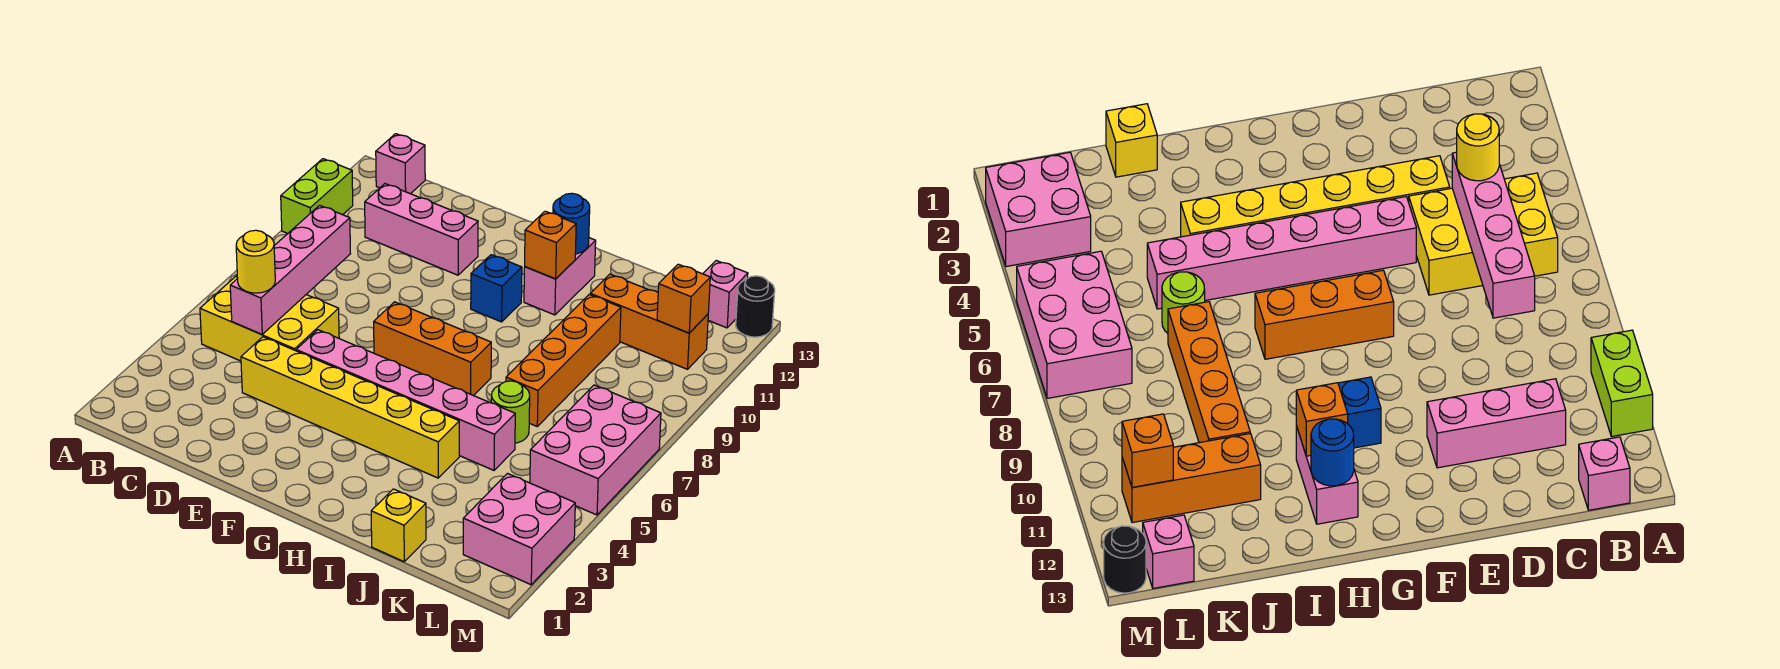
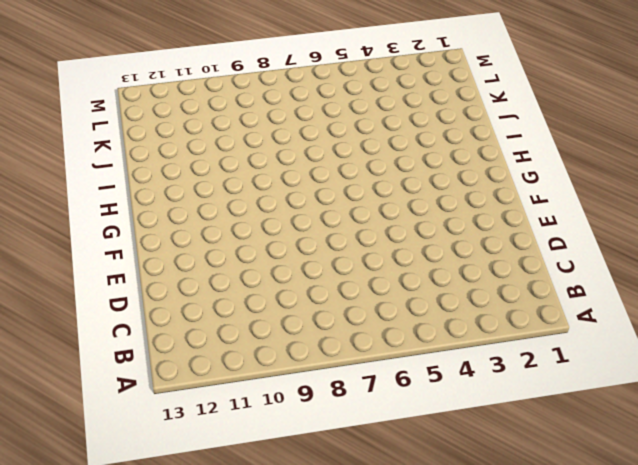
none -> lime brick A10:A11 level 1
none -> yellow brick B5:D6 level 1
none -> pink brick B13 level 1

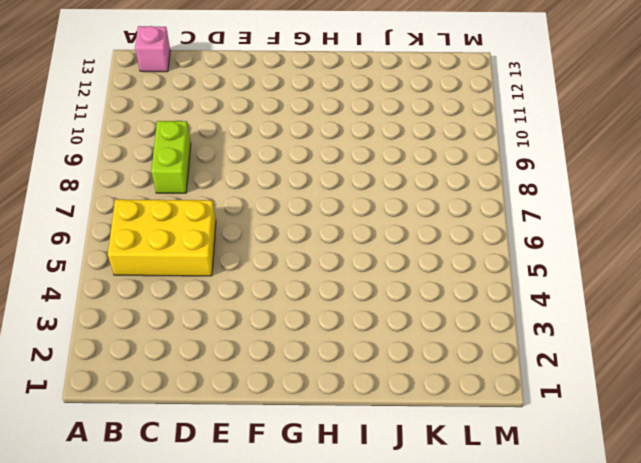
lime brick C8:C9 level 1 -> lime brick A10:A11 level 1
none -> pink brick C11:E11 level 1
none -> yellow brick D4:I4 level 1
none -> pink brick E5:J5 level 1

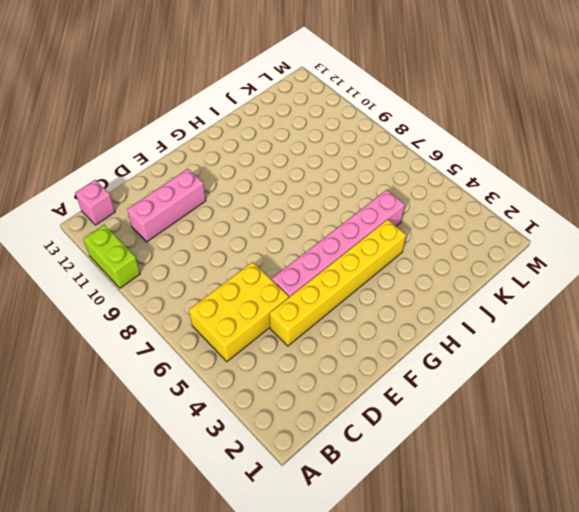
none -> orange brick F7:H7 level 1
none -> blue brick G10 level 1
none -> pink brick H11:H12 level 1

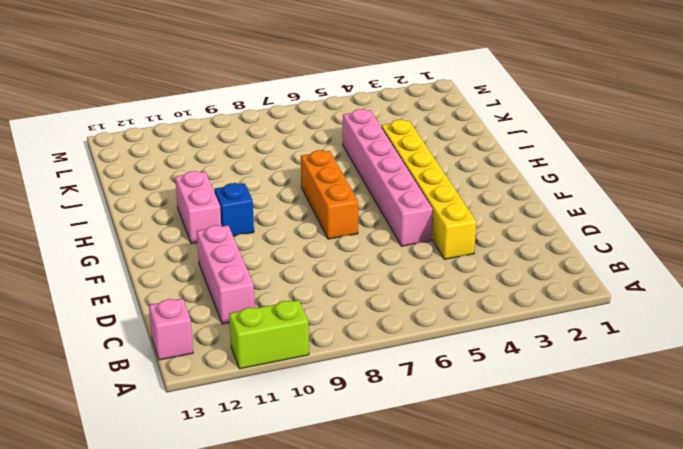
pink brick G11:H11 level 1 -> pink brick H11:H12 level 1
none -> yellow brick B5:D6 level 1
none -> yellow brick J1 level 1
none -> lime round brick J6 level 1

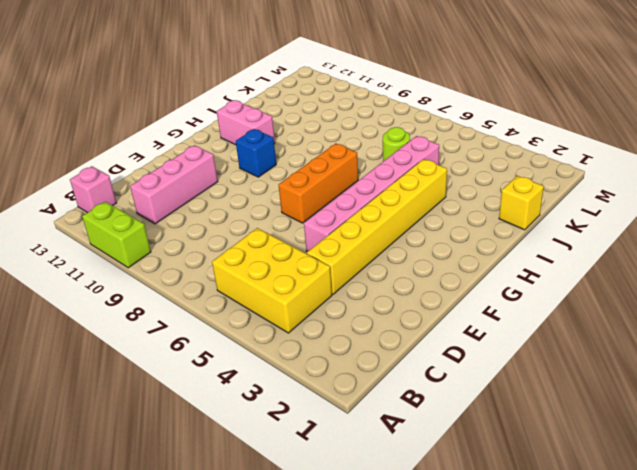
yellow brick B4:C6 level 1 -> yellow brick B5:D6 level 1
none -> orange brick J7:J10 level 1
none -> orange brick J11:L11 level 1
none -> pink brick L2:M3 level 1

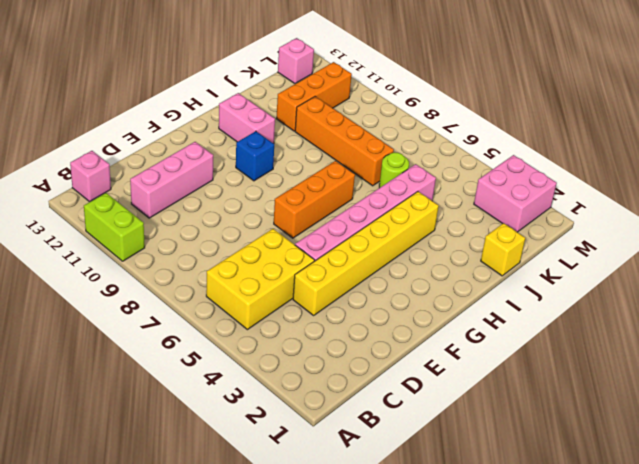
none -> pink brick L5:M7 level 1
none -> black round brick M13 level 1
none -> pink brick C5:C8 level 2

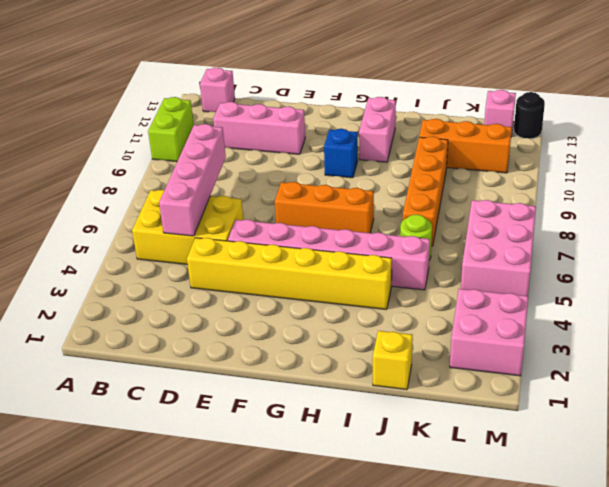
none -> orange brick H11 level 2
none -> blue round brick H12 level 2
none -> orange brick L11 level 2

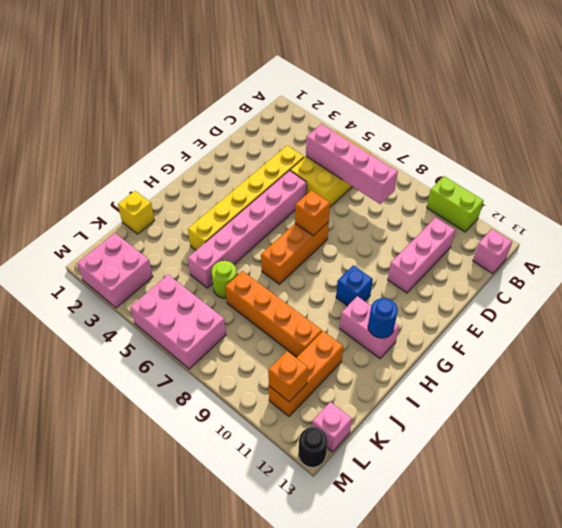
orange brick F7 level 2 -> orange brick H11 level 2
none -> yellow round brick C5 level 3

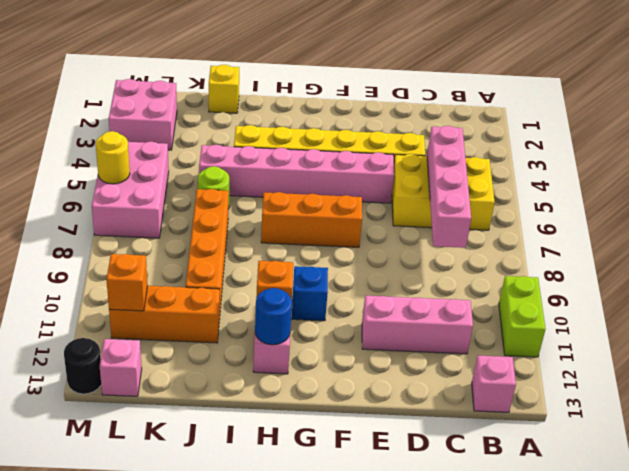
yellow round brick M6 level 2 -> yellow round brick C5 level 3

